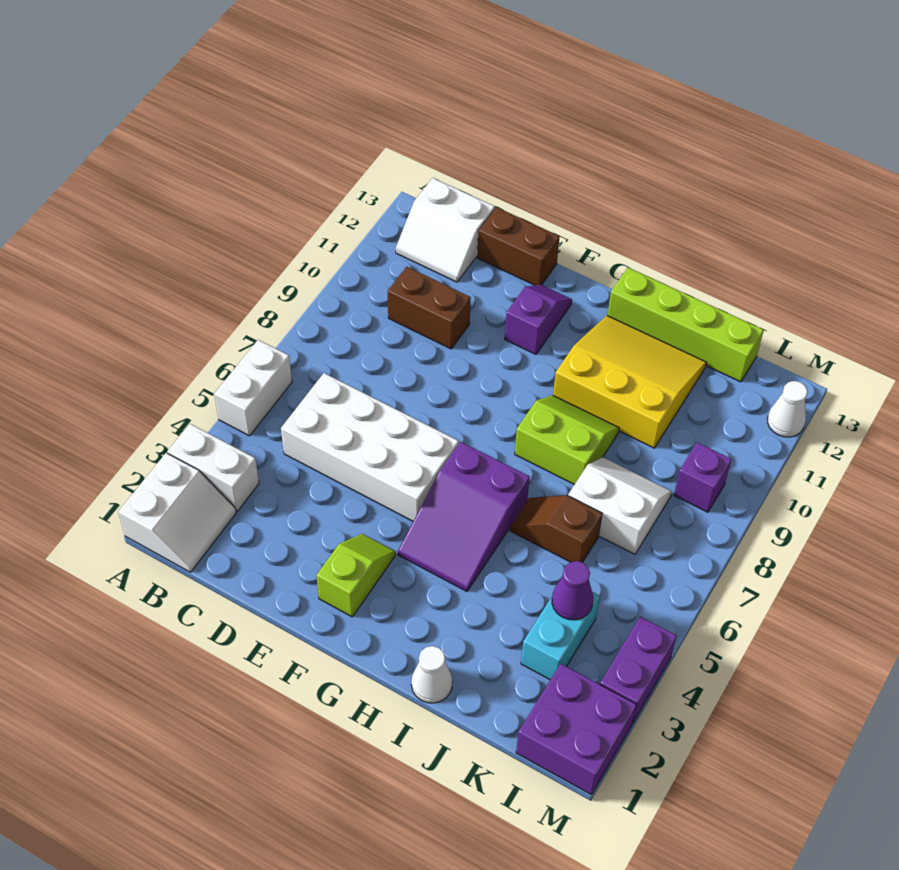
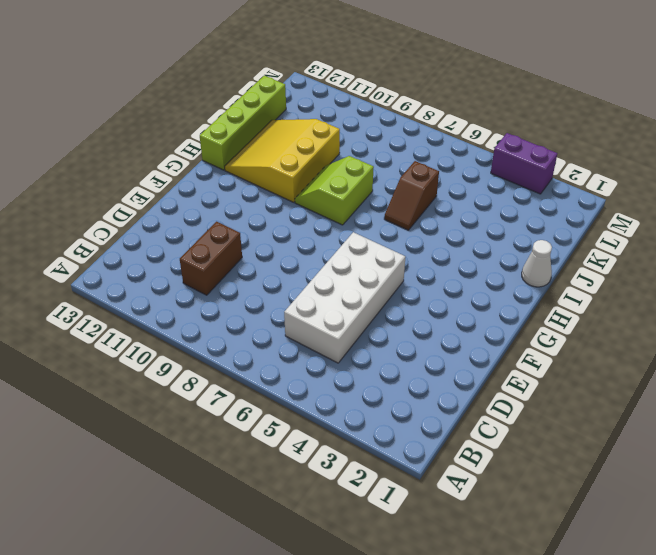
none -> white slope A1:B2 level 1 top A
none -> white brick A3:B3 level 1
none -> white brick A5:A6 level 1

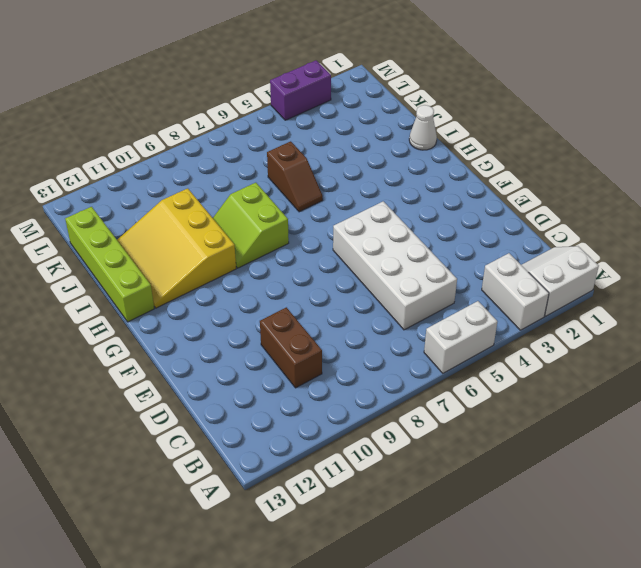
none -> white slope B12:C13 level 1 top 13
none -> brown brick D13:E13 level 1
none -> lime slope F2:F3 level 1 top 2

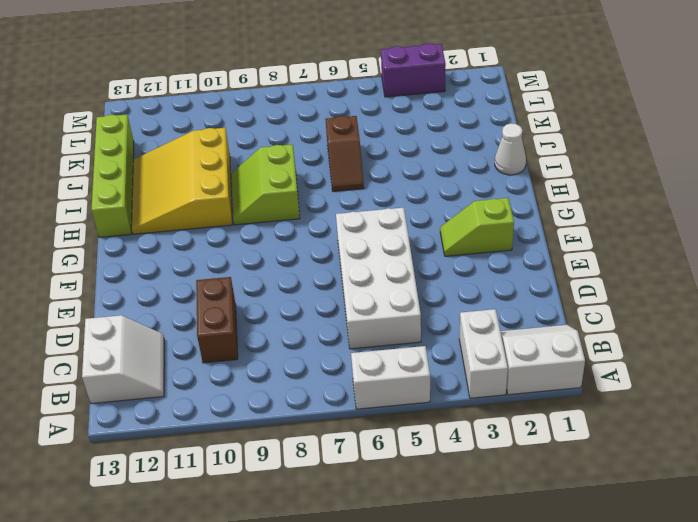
none -> brown brick D13:E13 level 1
none -> purple slope F11:F12 level 1 top 11
none -> purple slope G4:H6 level 1 top 6

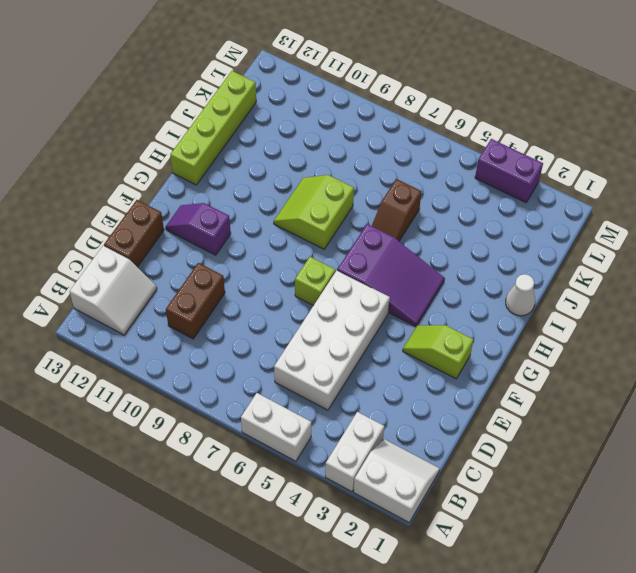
lime brick F7 level 1 -> none
none -> yellow slope H10:J12 level 1 top 10
none -> white slope J7:K8 level 1 top 7
none -> cyan brick K3:K4 level 1

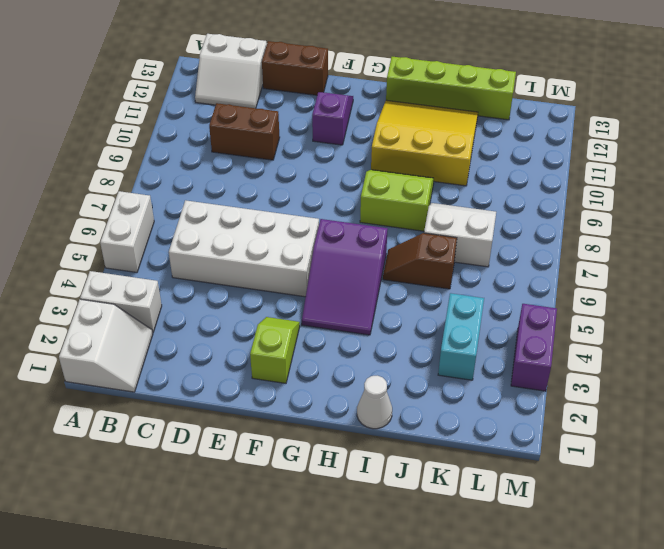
none -> purple brick L1:M2 level 1
none -> purple brick L9 level 1
none -> white cone M12 level 1

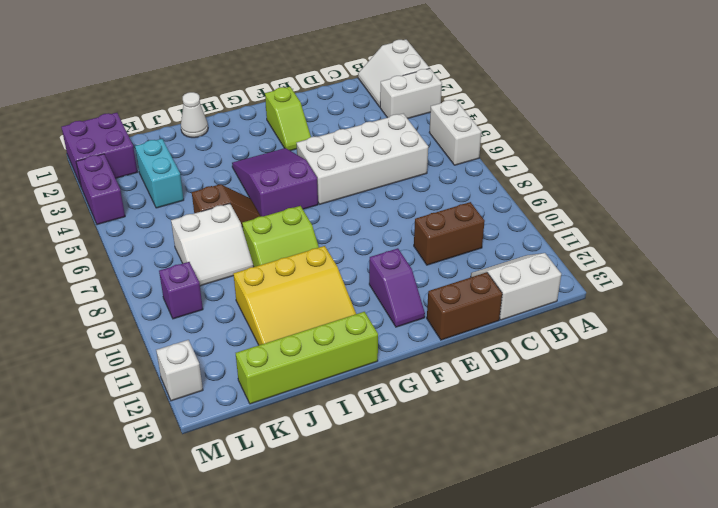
white brick M12 level 1 -> white cone M12 level 1
none -> purple cone K4 level 2

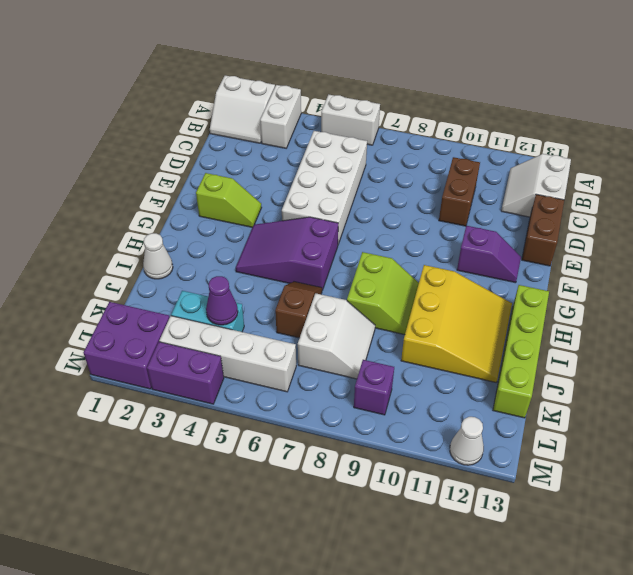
white brick L3:L6 level 1 -> none

